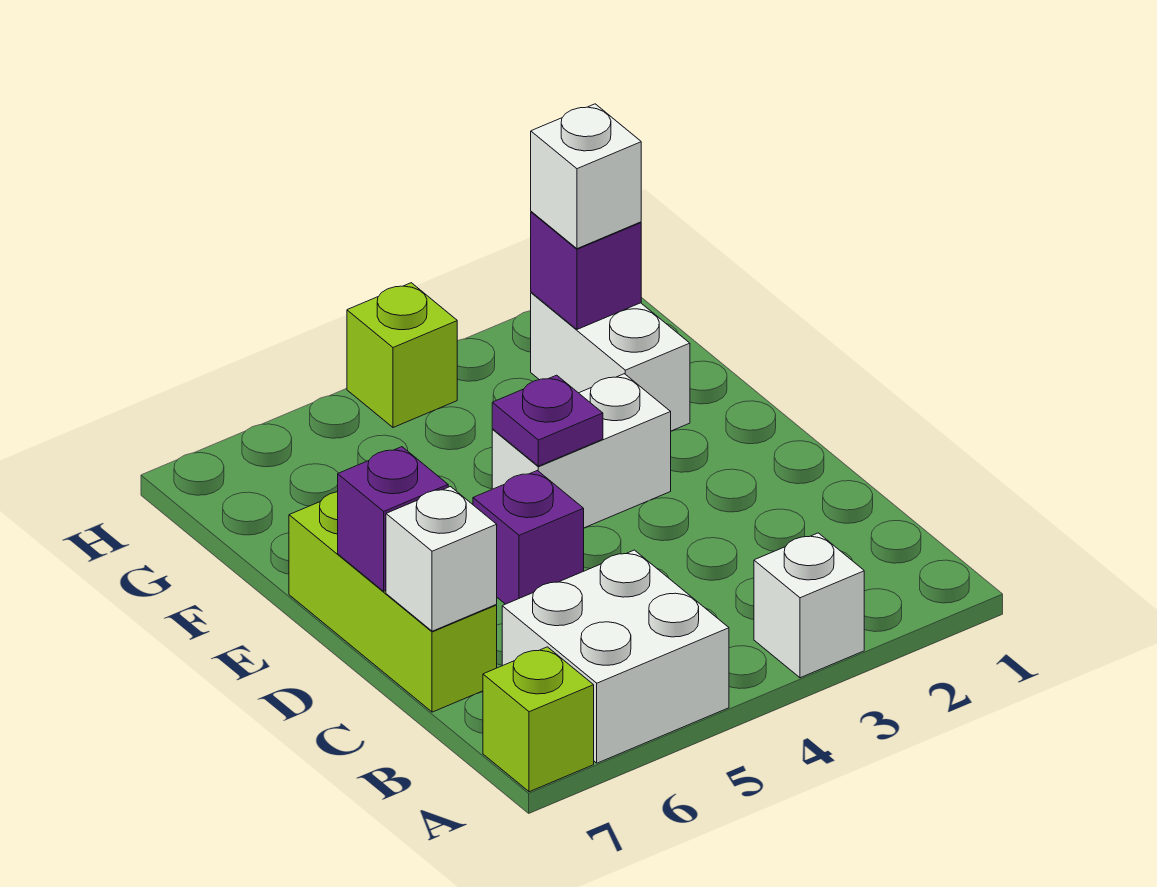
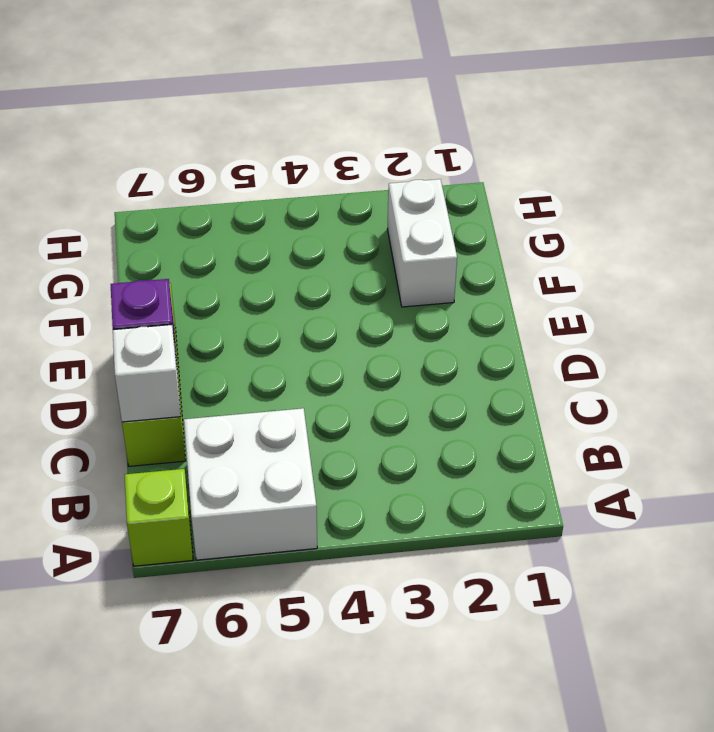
none -> white brick A3 level 1
none -> purple brick D5 level 1
none -> white brick E3:E4 level 1

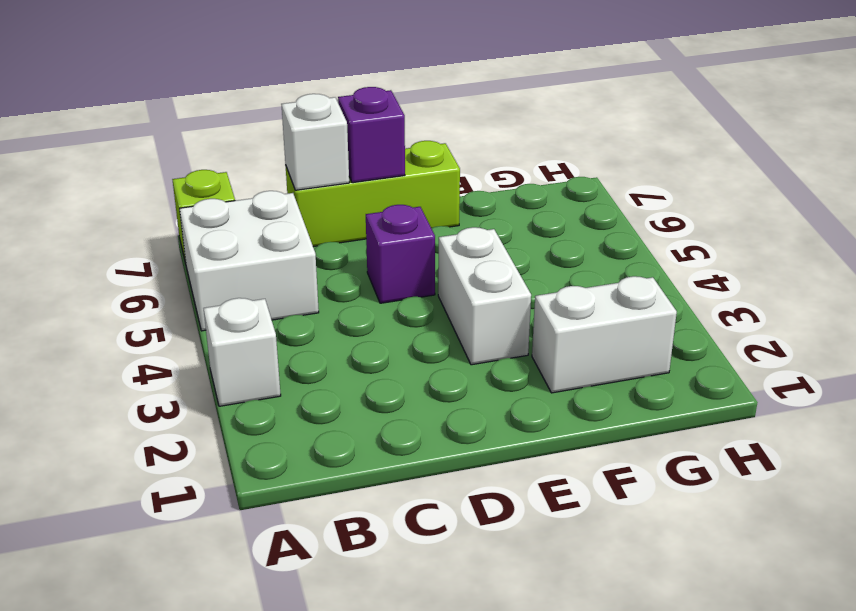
none -> lime brick H4 level 1
none -> purple plate E4 level 2
none -> purple brick G2 level 2

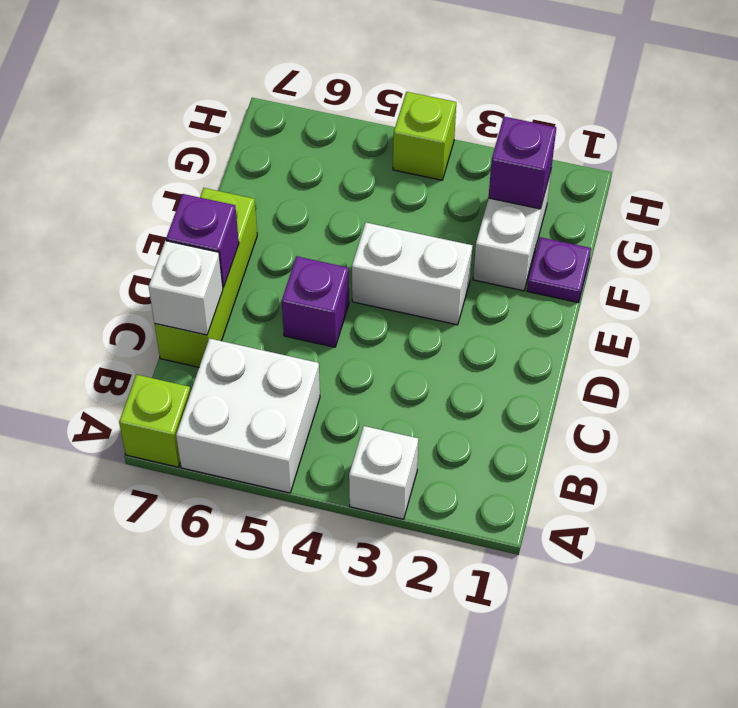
purple plate F1 level 1 -> purple plate E4 level 2
none -> white brick G2 level 3

